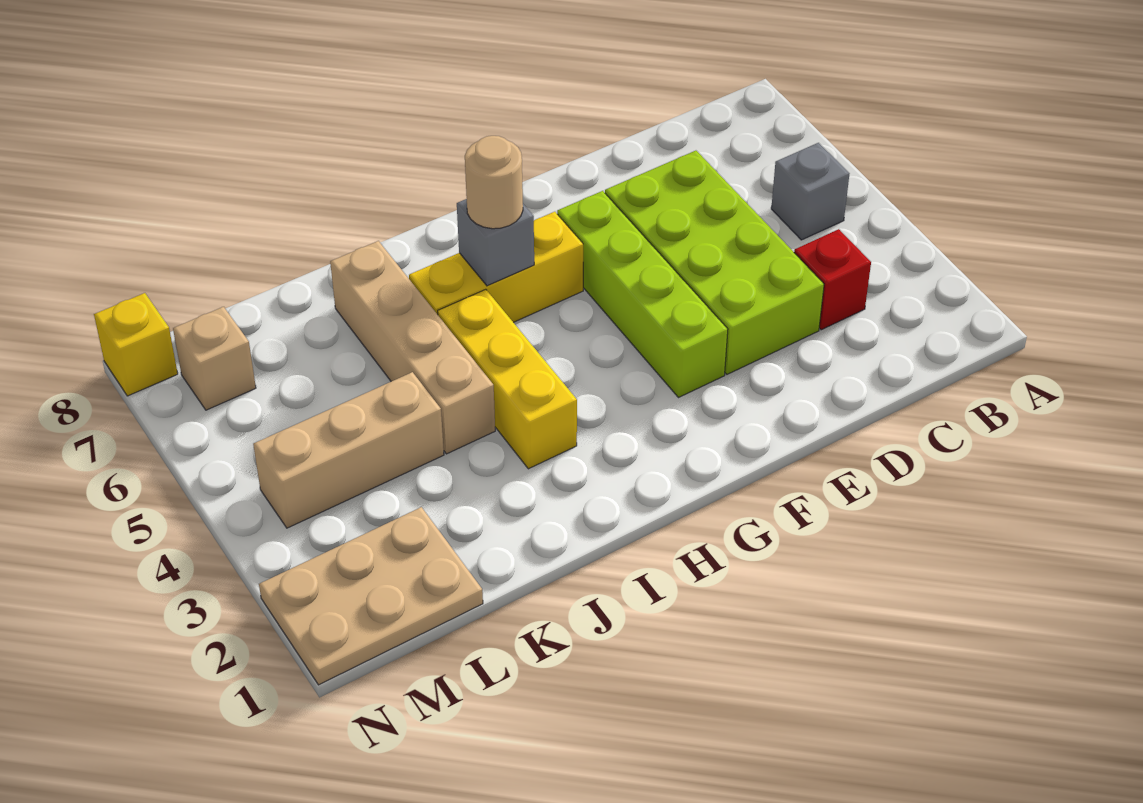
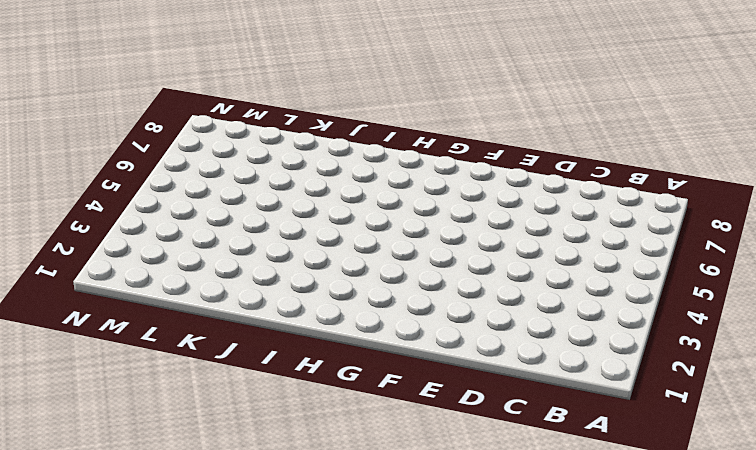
none -> grey brick B5 level 1
none -> red brick C3 level 1
none -> lime brick D3:E6 level 1

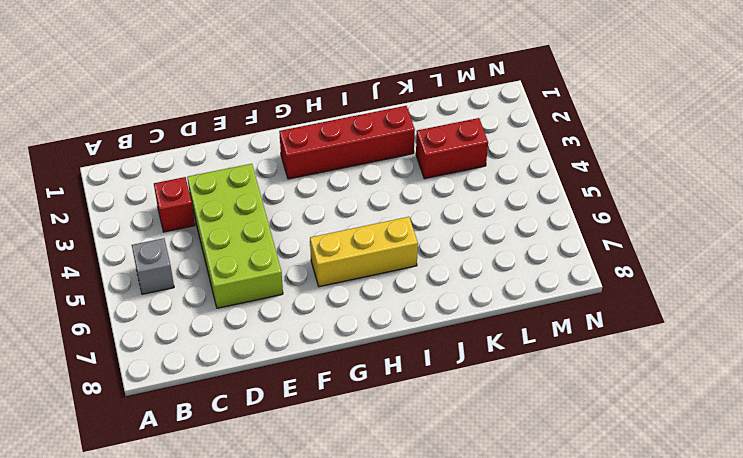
red brick G2:J2 level 1 -> none
red brick K3:L3 level 1 -> none
none -> lime brick F3:F6 level 1
none -> yellow brick I3:I5 level 1
none -> tan brick J4:J7 level 1

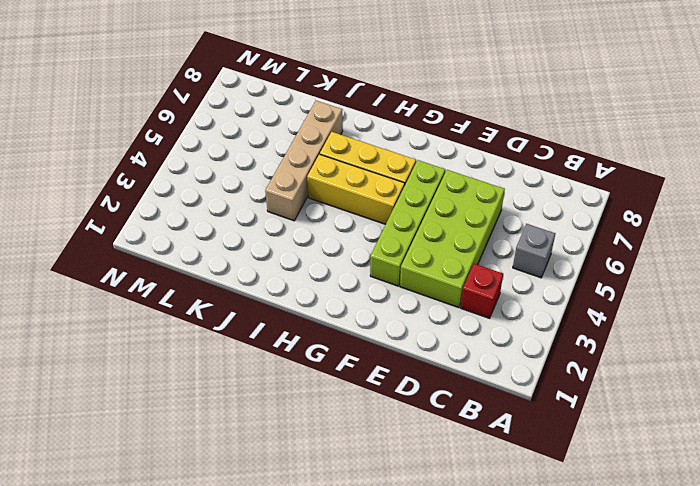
yellow brick G5:I5 level 1 -> yellow brick I3:I5 level 1
none -> tan brick K4:M4 level 1
none -> tan plate L1:N2 level 1
none -> tan brick M7 level 1

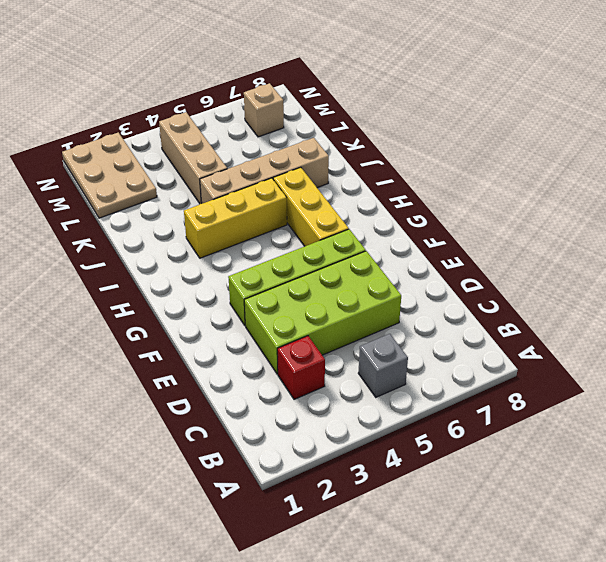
none -> yellow brick N8 level 1
none -> grey brick H6 level 2
none -> tan round brick H6 level 3

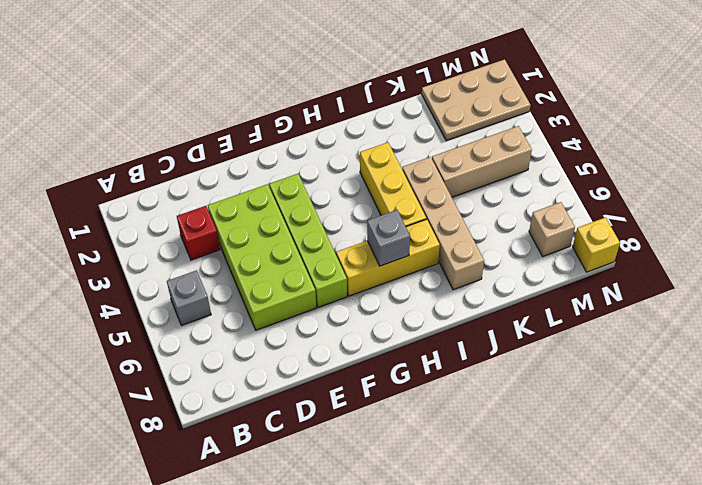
none -> tan round brick H6 level 3

